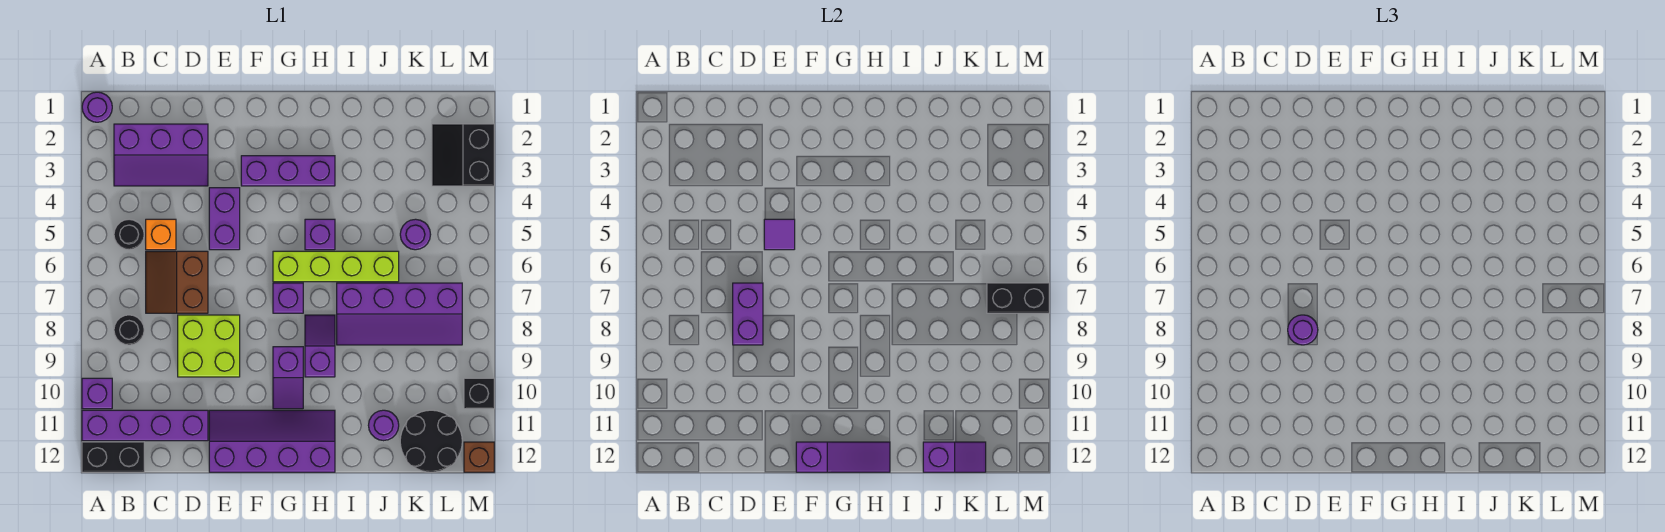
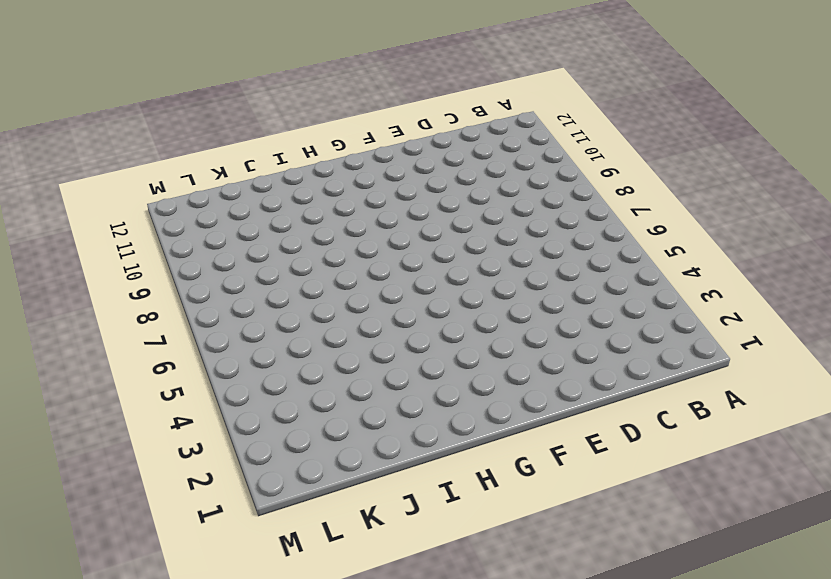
none -> purple round brick A1 level 1
none -> purple brick A10 level 1
none -> purple brick A11:D11 level 1
none -> black brick A12:B12 level 1

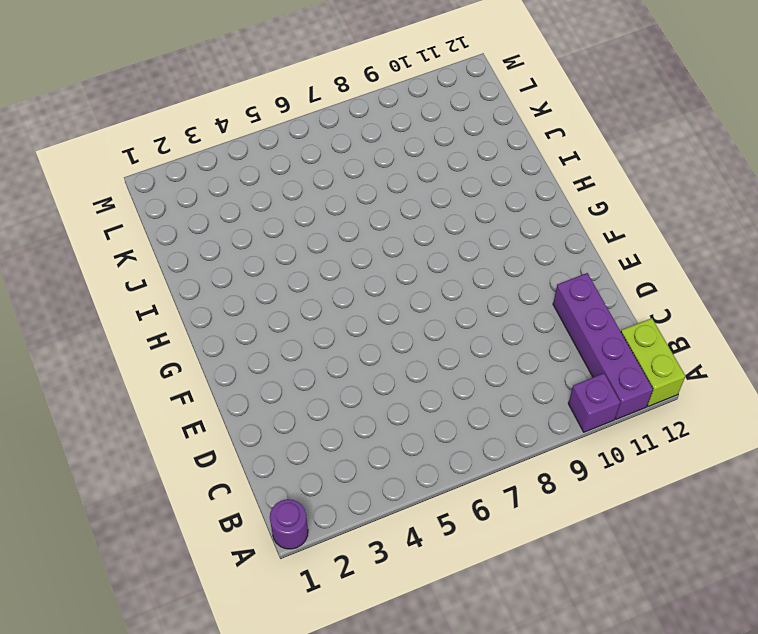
lime brick A12:B12 level 1 -> black brick A12:B12 level 1
none -> purple slope B2:D3 level 1 top 2
none -> black round brick B5 level 1
none -> black round brick B8 level 1
none -> orange brick C5 level 1

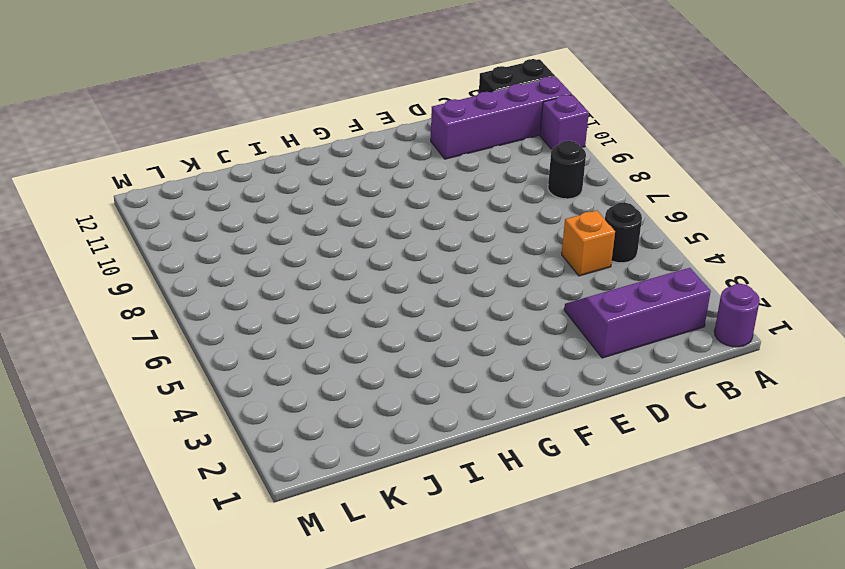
none -> brown slope C6:D7 level 1 top D
none -> lime brick D8:E9 level 1
none -> purple brick E4:E5 level 1
none -> purple slope E11:H12 level 1 top 12

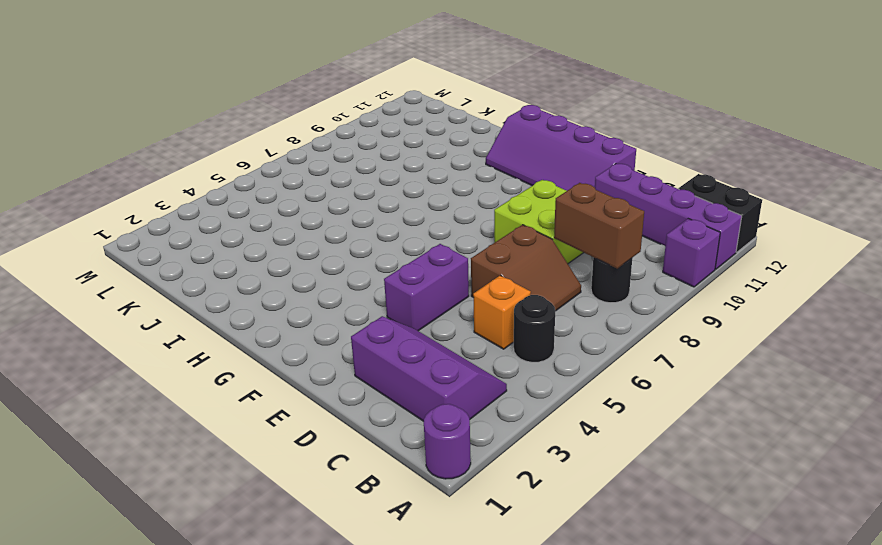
brown brick B8:C8 level 2 -> none
none -> purple brick F3:H3 level 1
none -> lime brick G6:J6 level 1
none -> purple brick G7 level 1
none -> purple slope G9:G10 level 1 top 9

